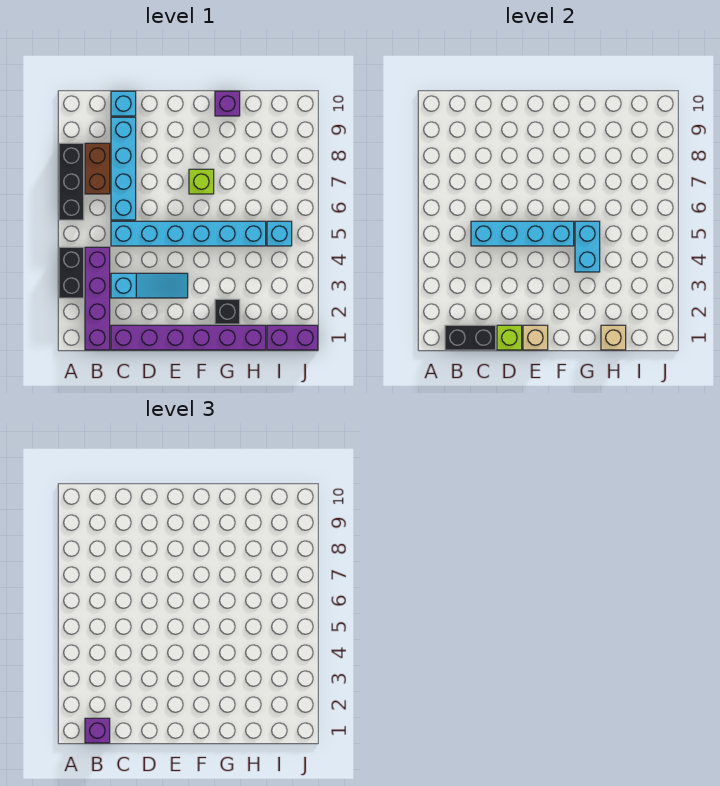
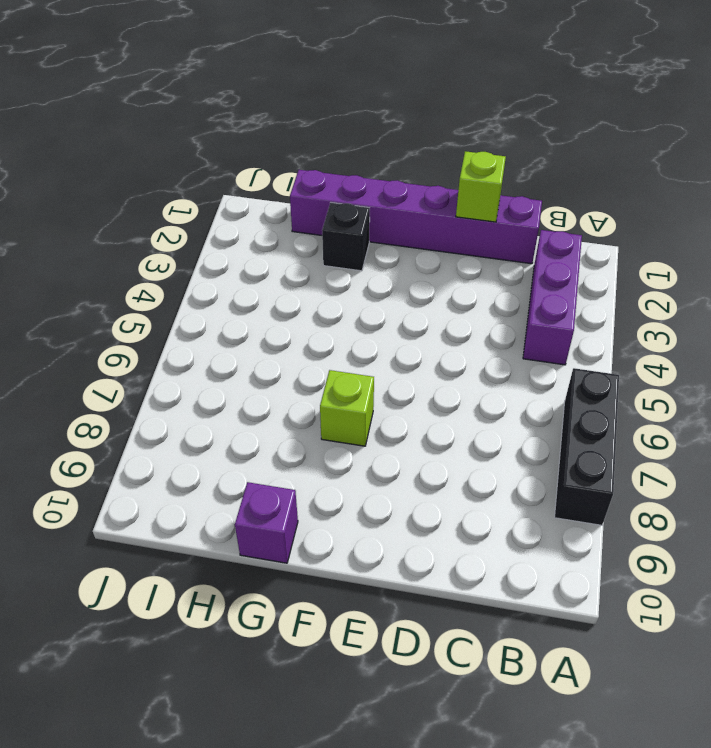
purple brick B2:B4 level 1 -> purple brick B1:B4 level 1
none -> black brick A3:A4 level 1
none -> brown brick B7:B8 level 1
none -> cyan slope C3:E3 level 1 top C

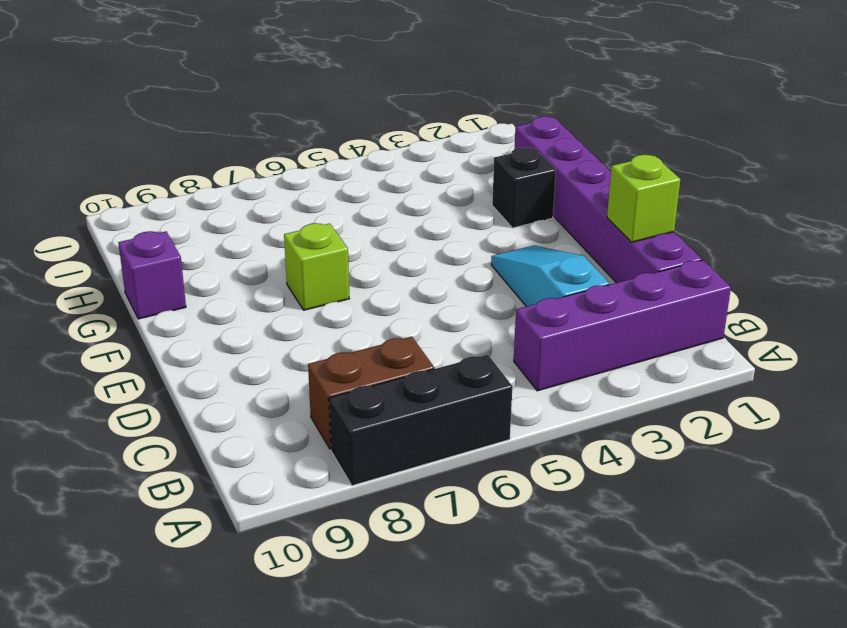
none -> black brick A3:A4 level 1
none -> cyan brick C5:H5 level 1
none -> cyan brick C6:C9 level 1

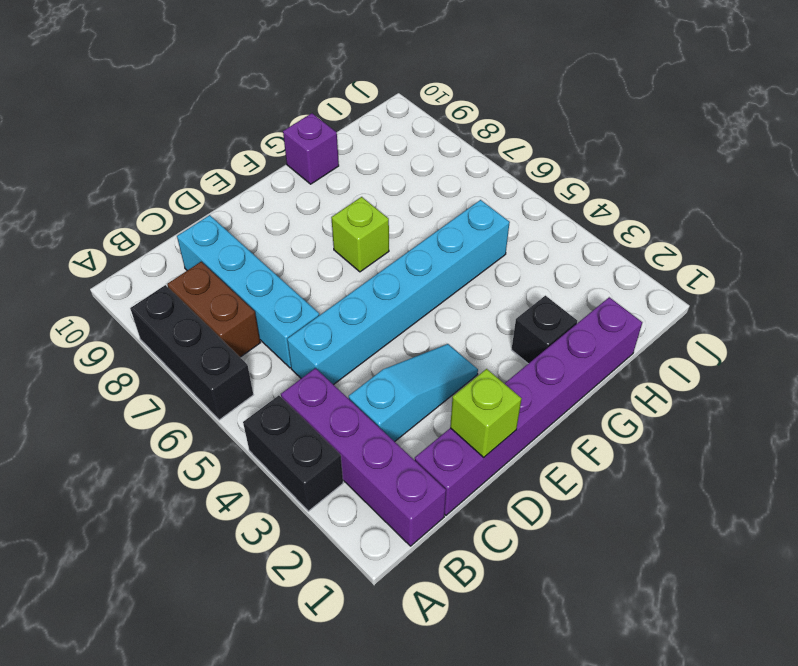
none -> cyan brick C10 level 1
none -> purple brick I1:J1 level 1
none -> cyan brick I5 level 1

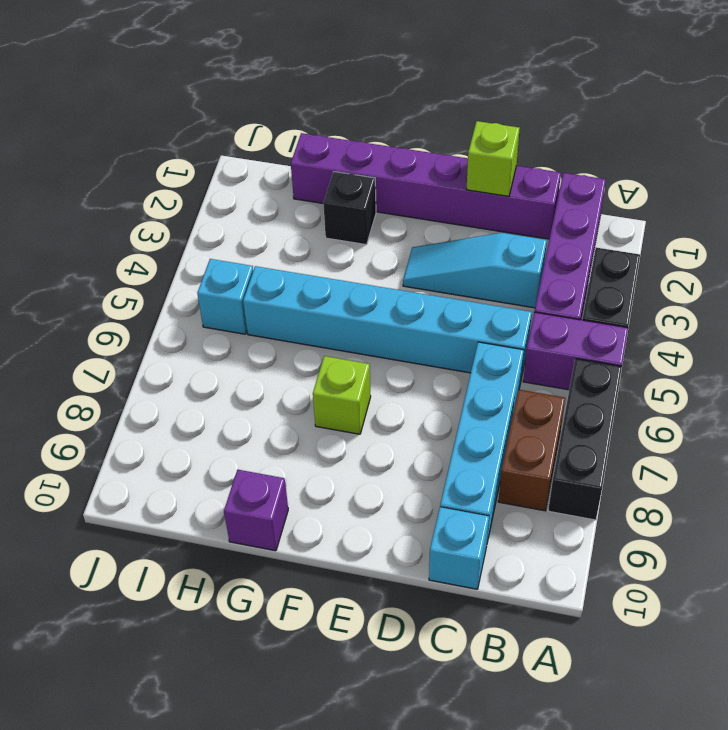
purple brick A5:B5 level 1 -> purple brick I1:J1 level 1
none -> black brick B1:C1 level 2
none -> cyan brick C5:F5 level 2
none -> tan brick E1 level 2

